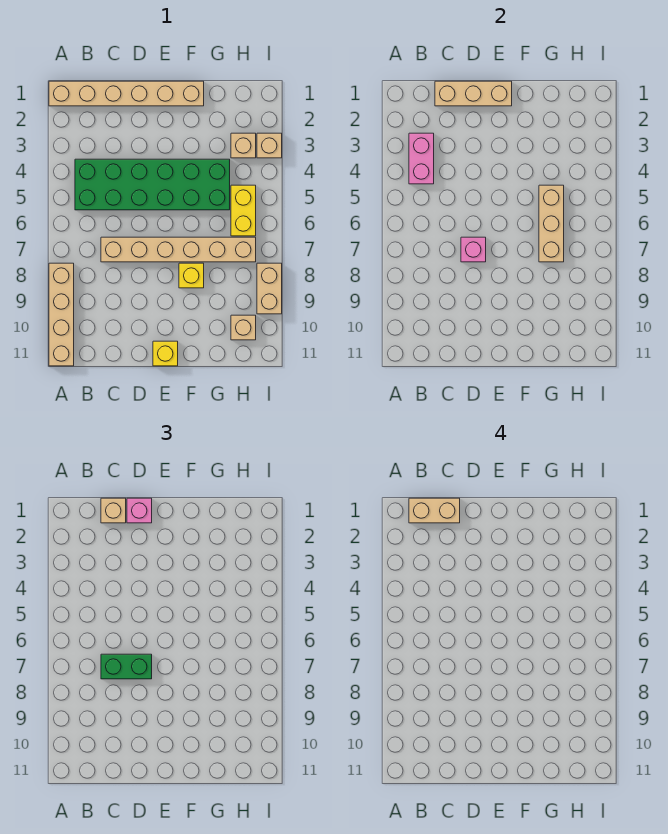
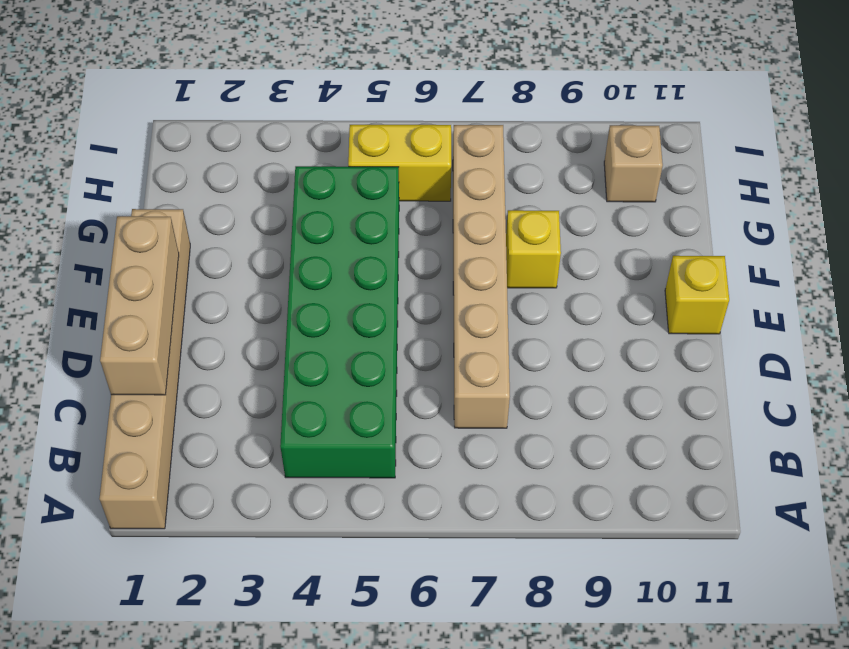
none -> tan brick A8:A11 level 1
none -> tan brick H3 level 1
none -> tan brick I3 level 1

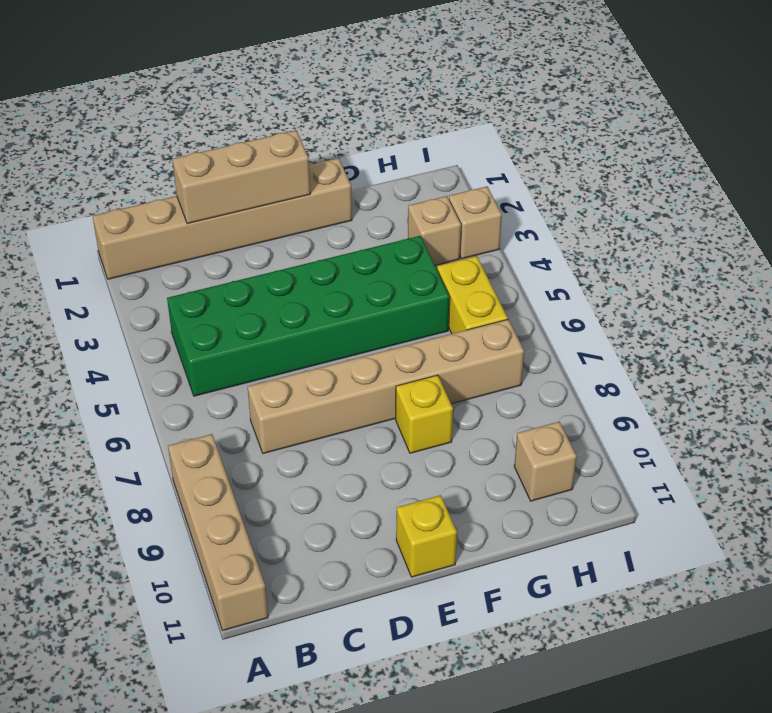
none -> tan brick I8:I9 level 1
none -> pink brick B3:B4 level 2
none -> pink brick D7 level 2

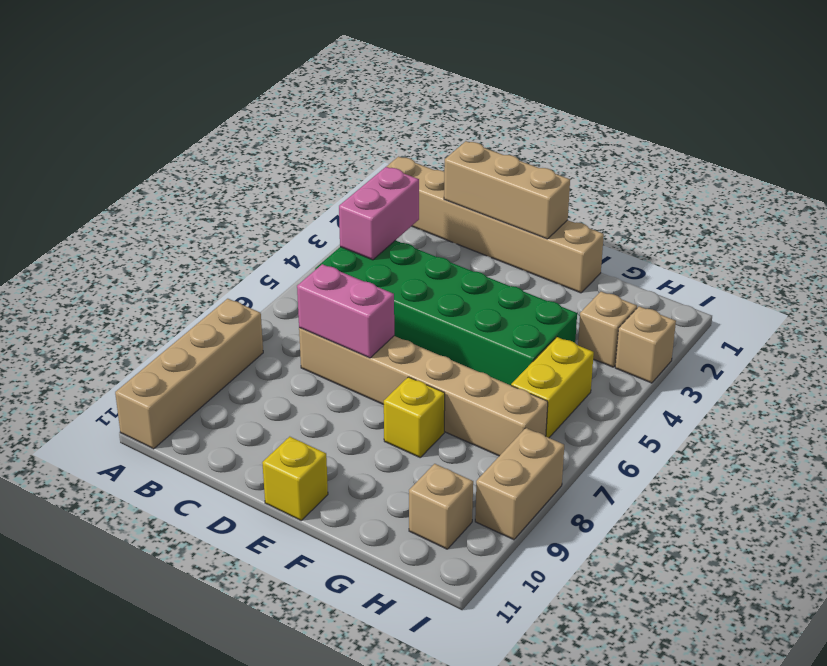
pink brick C7:D7 level 2 -> pink brick D7 level 2
none -> tan brick G5:G7 level 2
none -> tan brick C1 level 3
none -> green brick C7:D7 level 3

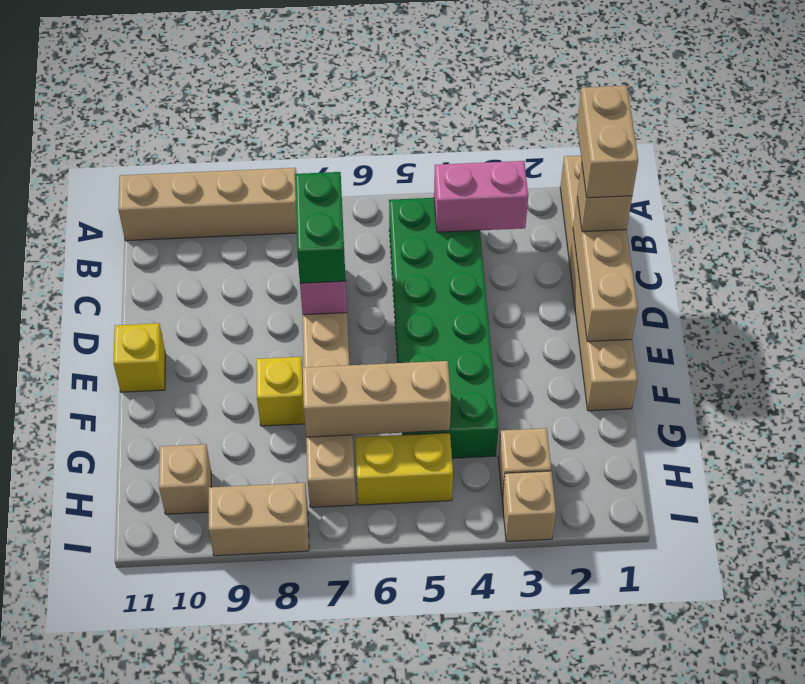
none -> pink brick D1 level 3

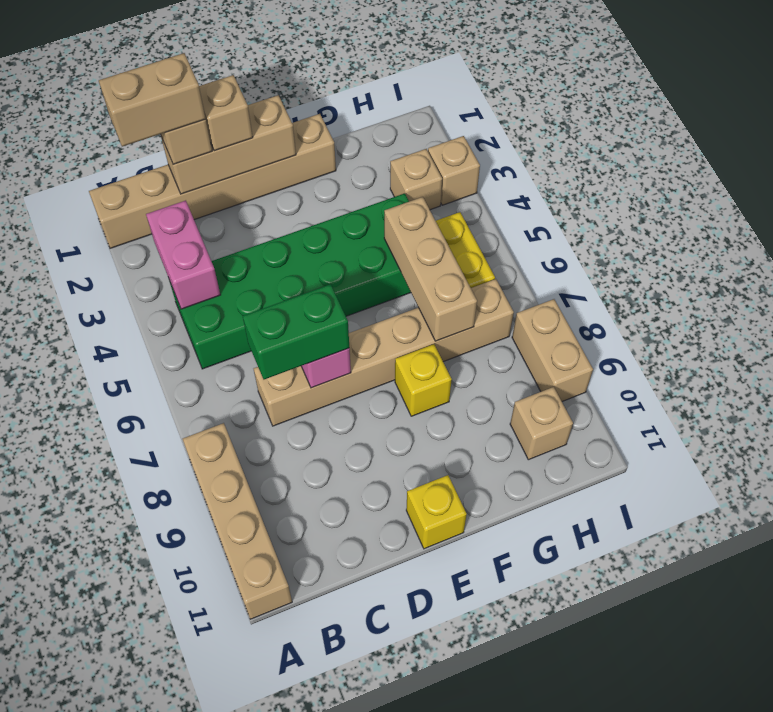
tan brick D1 level 3 -> pink brick D1 level 3

